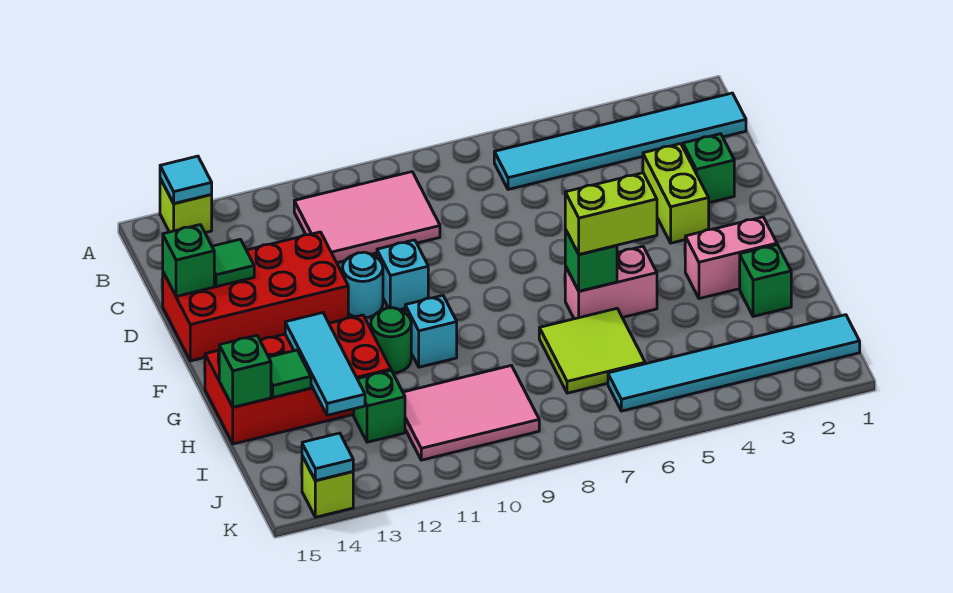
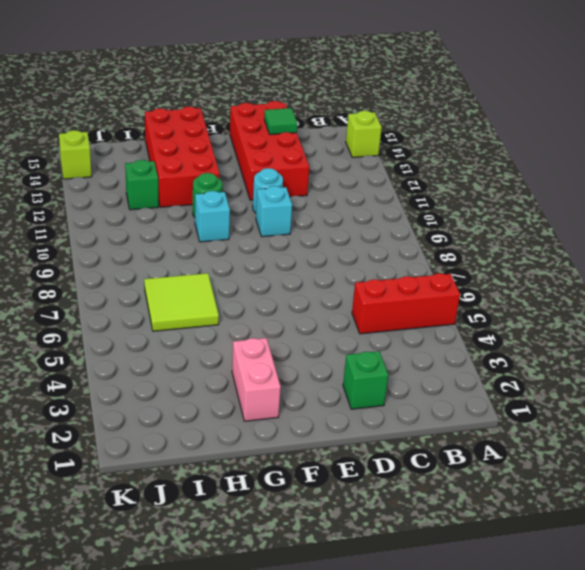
red brick A5:C5 level 1 -> cyan tile B1:B6 level 1
none -> pink tile B9:C11 level 1
none -> lime brick D3:E3 level 1
none -> pink brick G5:G6 level 1

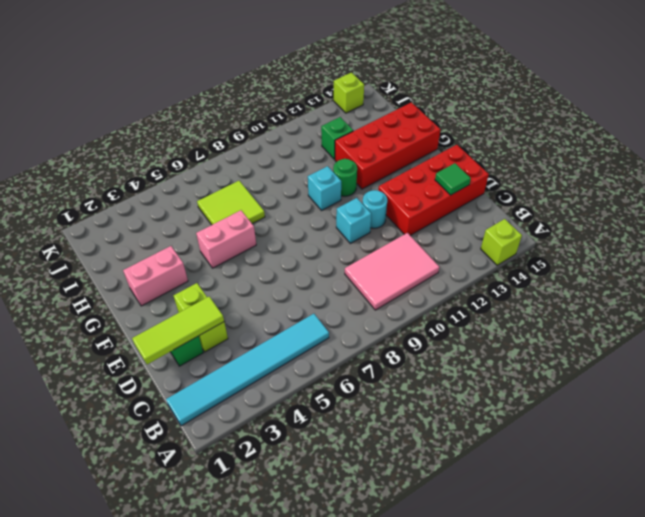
lime tile D1:D3 level 2 -> none
none -> green brick H2 level 1
none -> pink tile I9:J11 level 1
none -> cyan tile J1:J6 level 1

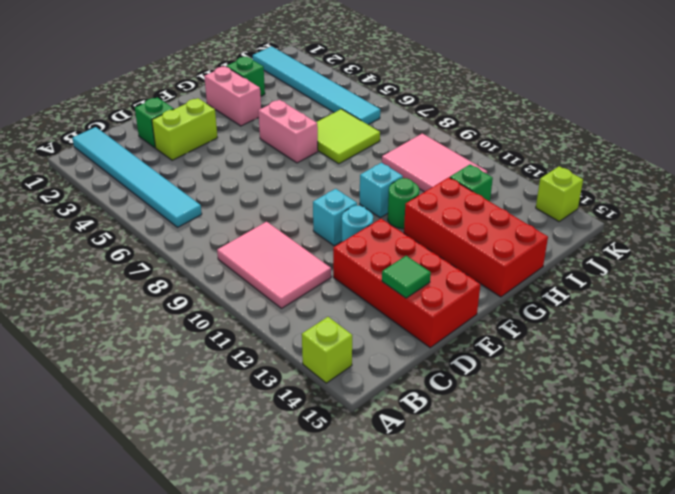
none -> cyan tile A14 level 2
none -> green brick D15 level 2
none -> green brick G6 level 2

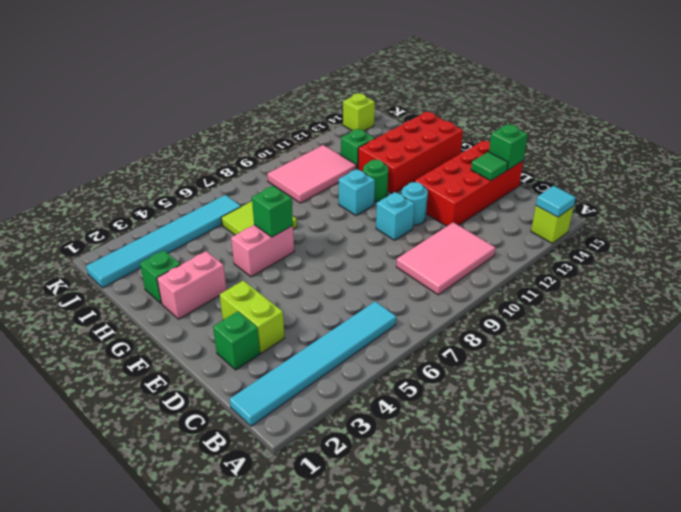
none -> cyan tile G13:I13 level 2
none -> green tile H14 level 2
none -> green brick H15 level 2

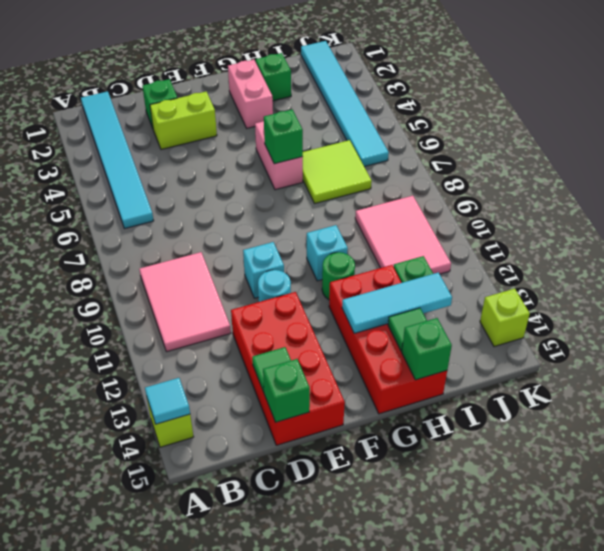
none -> cyan tile K14 level 2
none -> lime brick G5:G6 level 3

